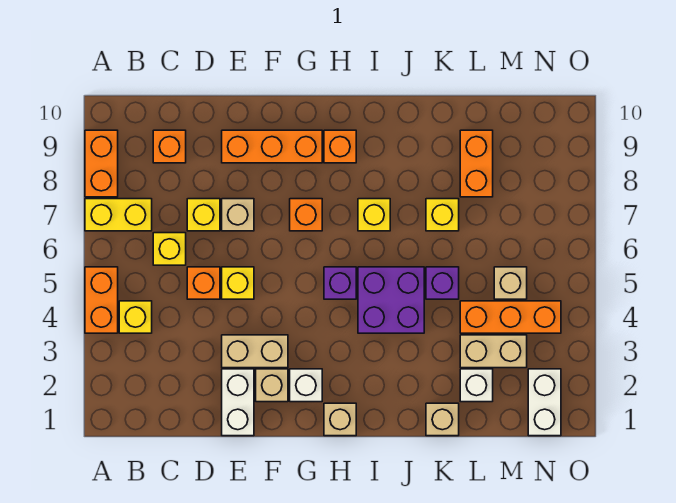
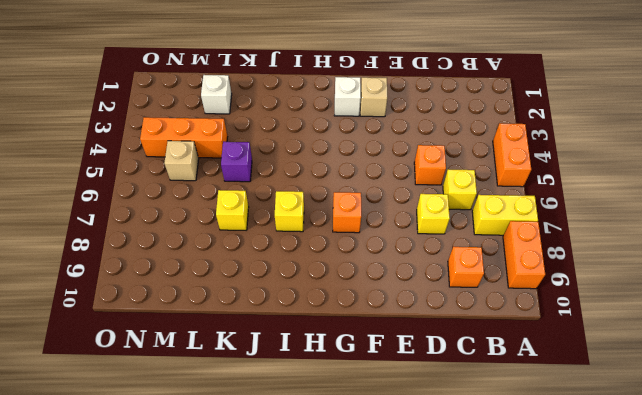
none -> yellow brick B4 level 1
none -> white brick E1:E2 level 1
none -> tan brick E3:F3 level 1
none -> yellow brick E5 level 1

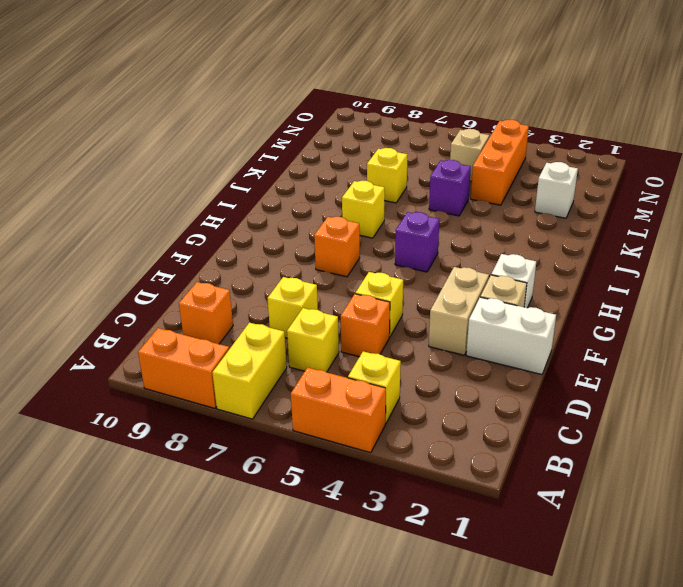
none -> tan brick E7 level 1
none -> orange brick E9:G9 level 1
none -> tan brick H1 level 1
none -> orange brick H9 level 1

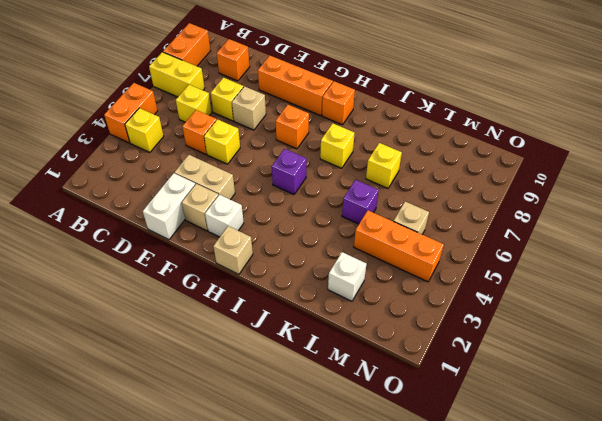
none -> purple brick I4:J5 level 1
none -> tan brick K1 level 1
none -> tan brick L3:M3 level 1
none -> orange brick L8:L9 level 1

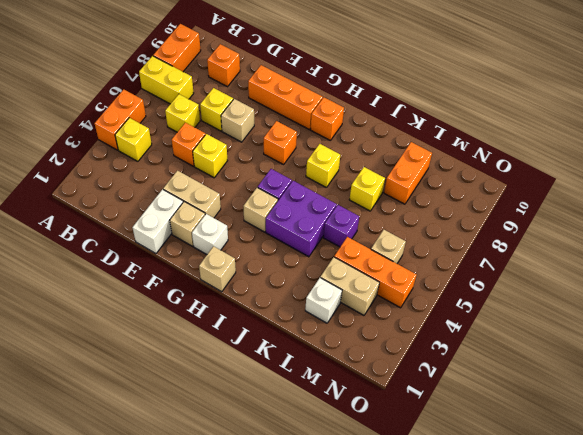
tan brick H4 level 1 -> tan brick K1 level 1
none -> white brick N1:N2 level 1

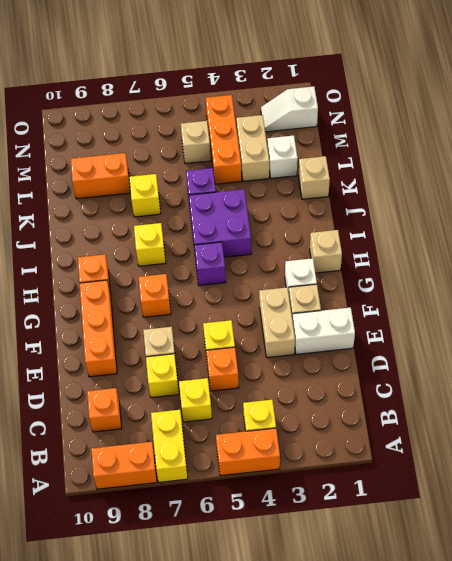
white slope N1:N2 level 1 top 1 -> white brick N1:N2 level 1

